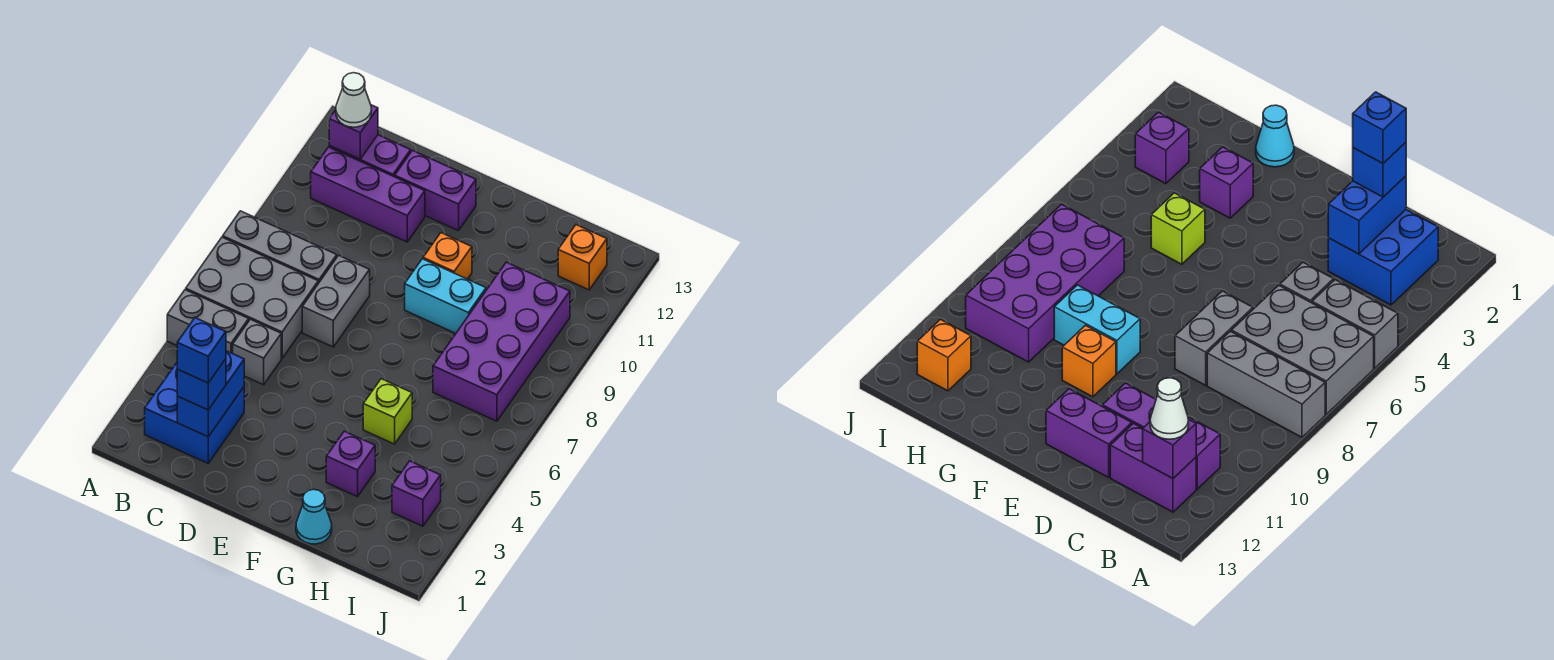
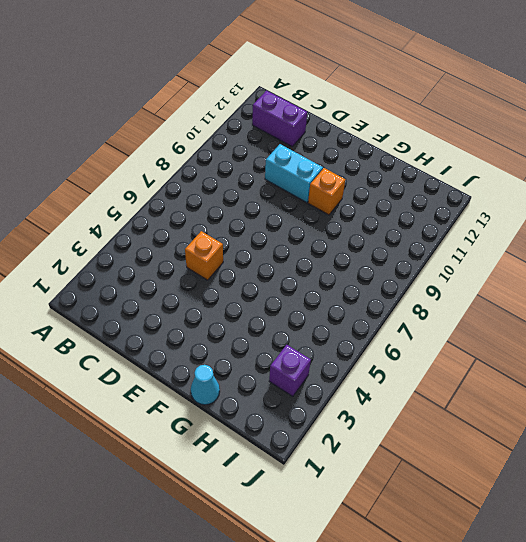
orange brick D5 level 1 -> orange brick I12 level 1
cyan brick D10:E10 level 1 -> cyan brick F9:G9 level 1
none -> grey brick A5:B5 level 1
none -> grey brick A6:C7 level 1
none -> grey brick A8:C8 level 1

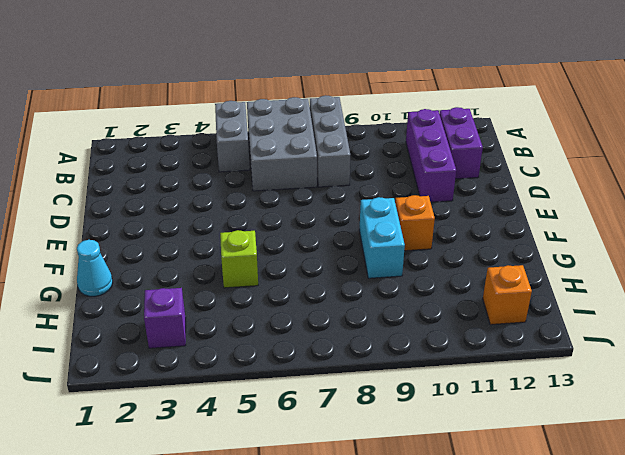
none -> blue brick B2:C3 level 1
none -> grey brick C5 level 1
none -> grey brick D7:D8 level 1

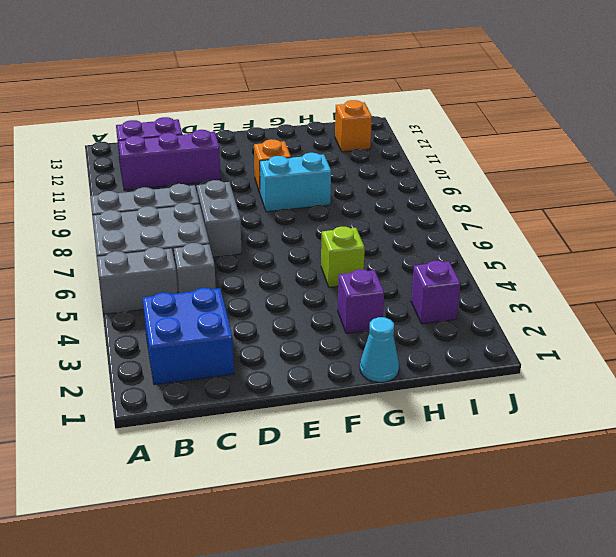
none -> purple brick D12:E12 level 1
none -> purple brick H7:I10 level 1
none -> purple brick B12 level 2

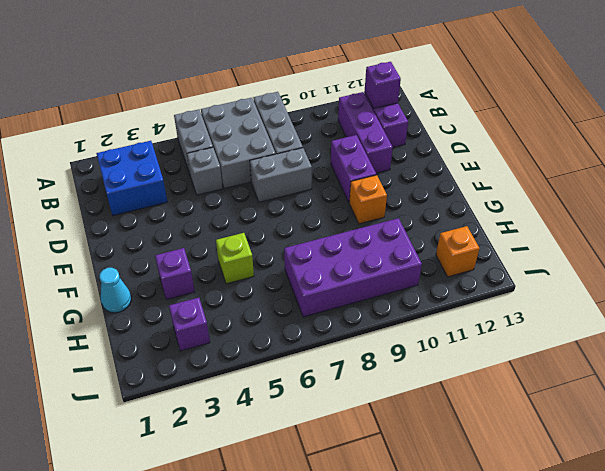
purple brick D10:E10 level 1 -> purple brick D12:E12 level 1
none -> cyan brick F9:G9 level 1
none -> blue brick C2:C3 level 2
none -> white cone B12 level 3

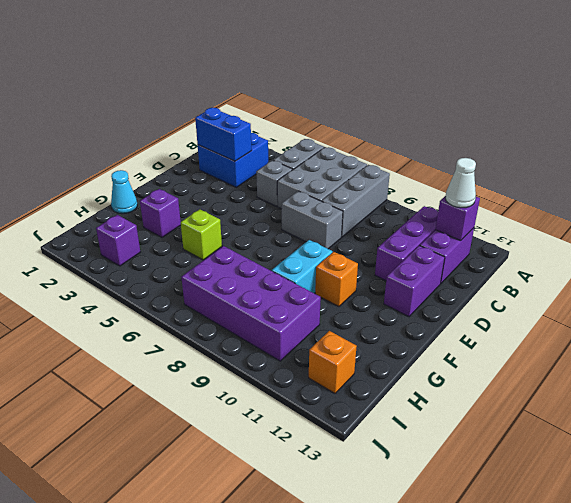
none -> blue brick C2 level 3
none -> blue brick C2 level 4

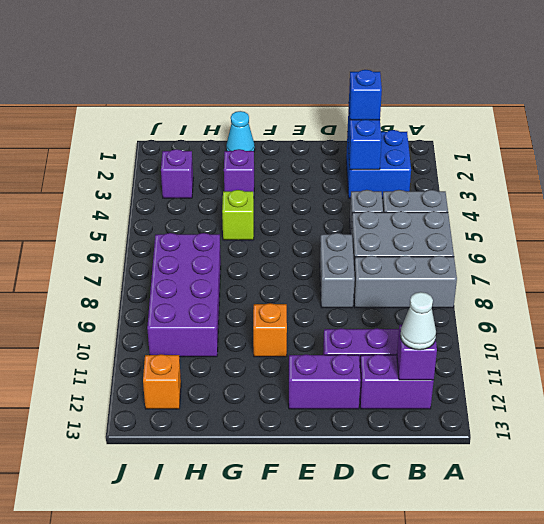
none -> cyan brick F9:G9 level 1
none -> blue brick C2 level 4

